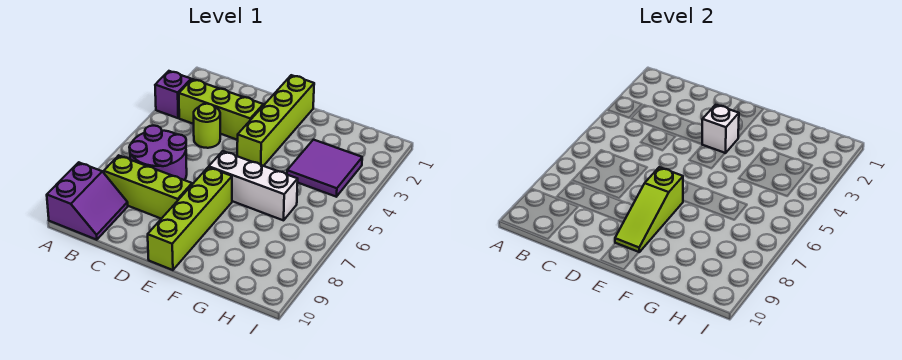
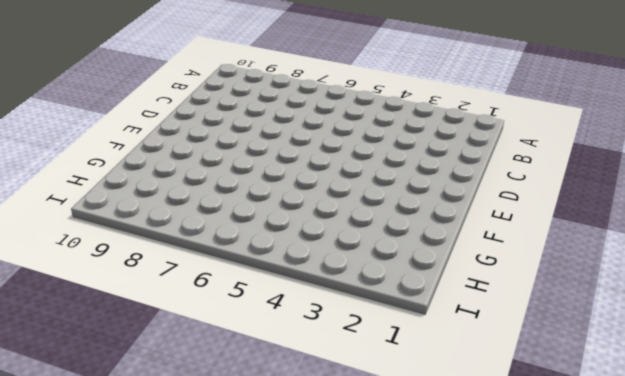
none -> purple brick A3 level 1
none -> purple slope A9:B10 level 1 top A
none -> lime brick B3:D3 level 1

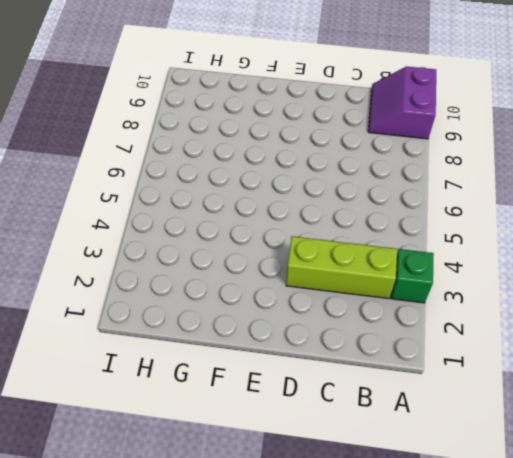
green brick A3 level 1 -> purple brick A3 level 1
none -> purple round brick B6:C7 level 1
none -> lime brick B8:D8 level 1
none -> lime round brick C4 level 1

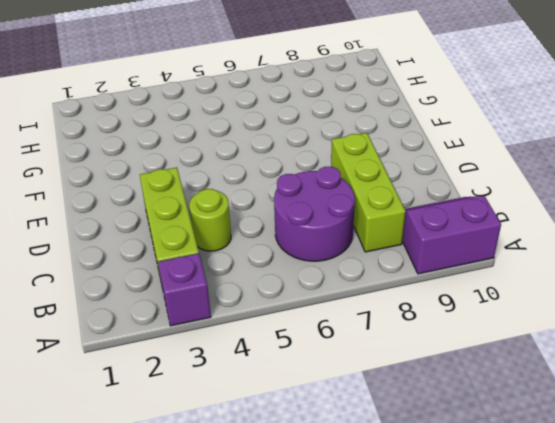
none -> lime brick E1:E4 level 1
none -> white brick E6:G6 level 1
none -> lime brick E7:E10 level 1

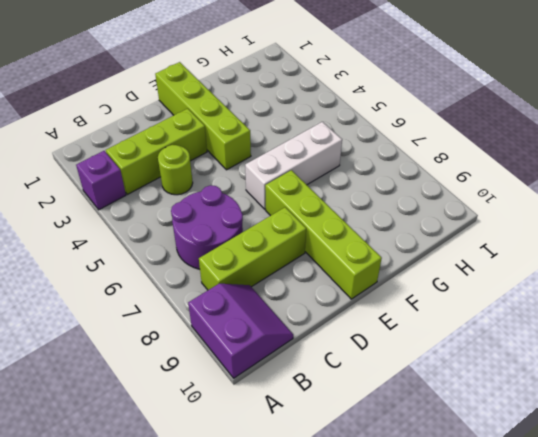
none -> purple tile G3:H4 level 1
none -> white brick E3 level 2
none -> lime slope E7:E9 level 2 top 7

